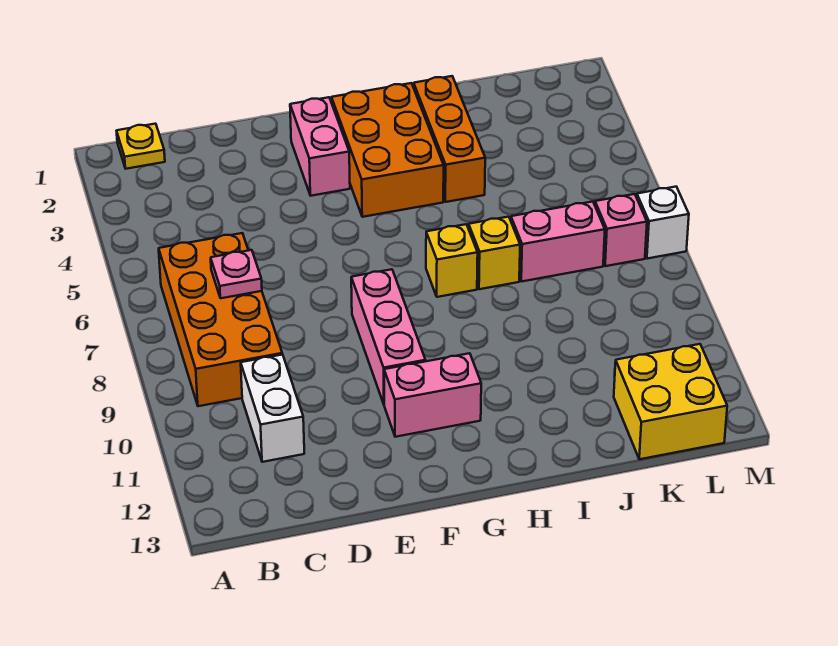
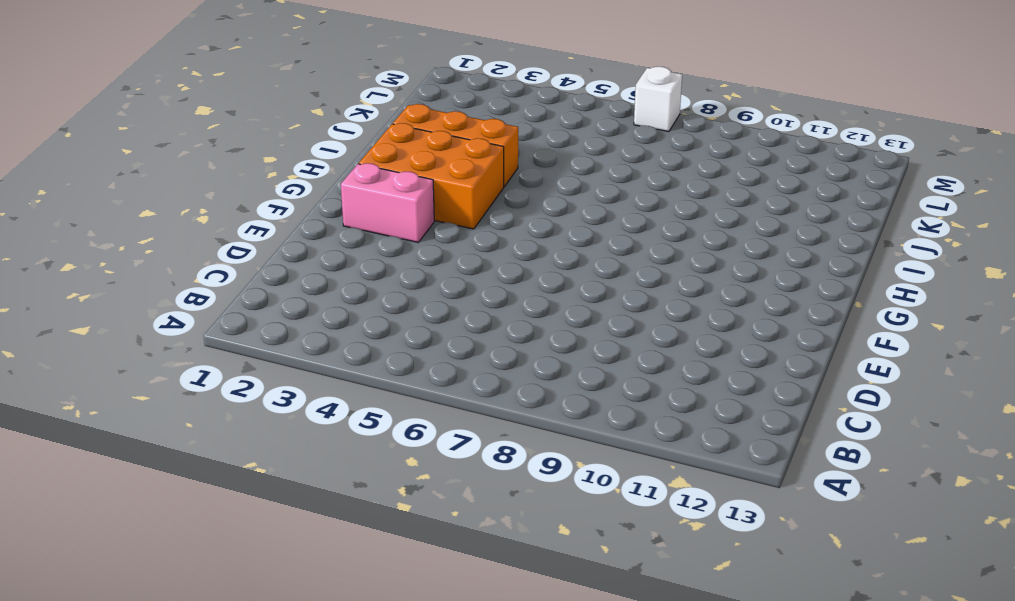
none -> yellow plate B1 level 1
none -> orange brick B6:C9 level 1
none -> white brick C10:C11 level 1

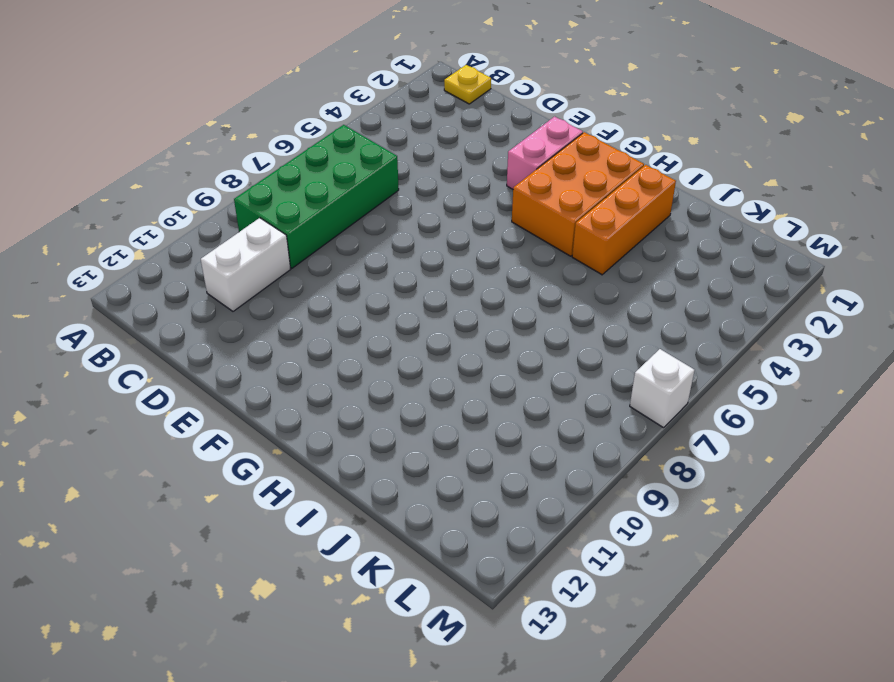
green brick B6:C9 level 1 -> orange brick B6:C9 level 1
none -> pink brick F8:F10 level 1
none -> pink brick F11:G11 level 1
none -> yellow brick H7 level 1

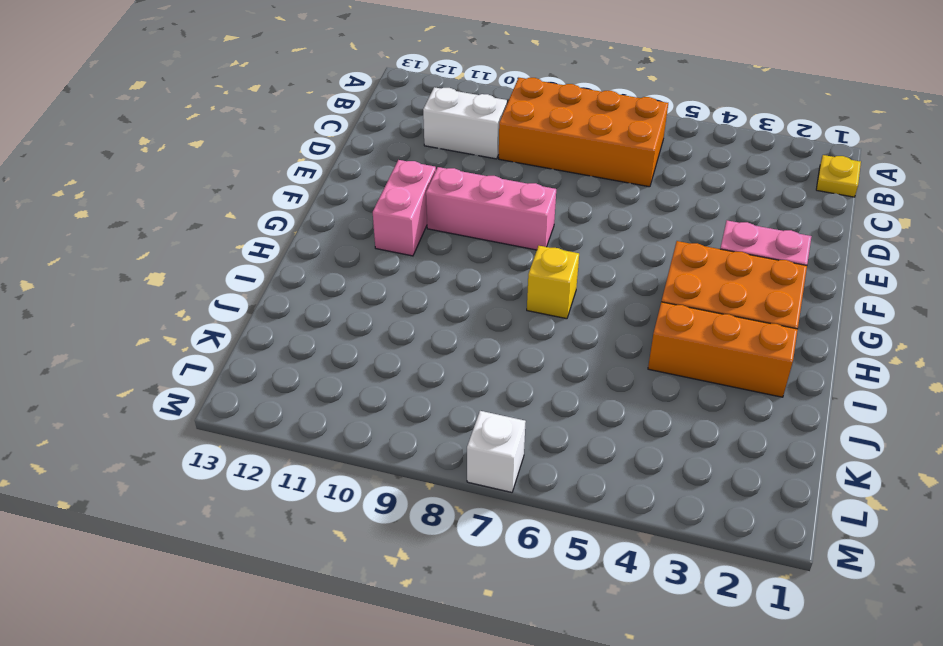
none -> yellow brick I7 level 1
none -> pink brick J7:K7 level 1
none -> yellow brick K12:L13 level 1

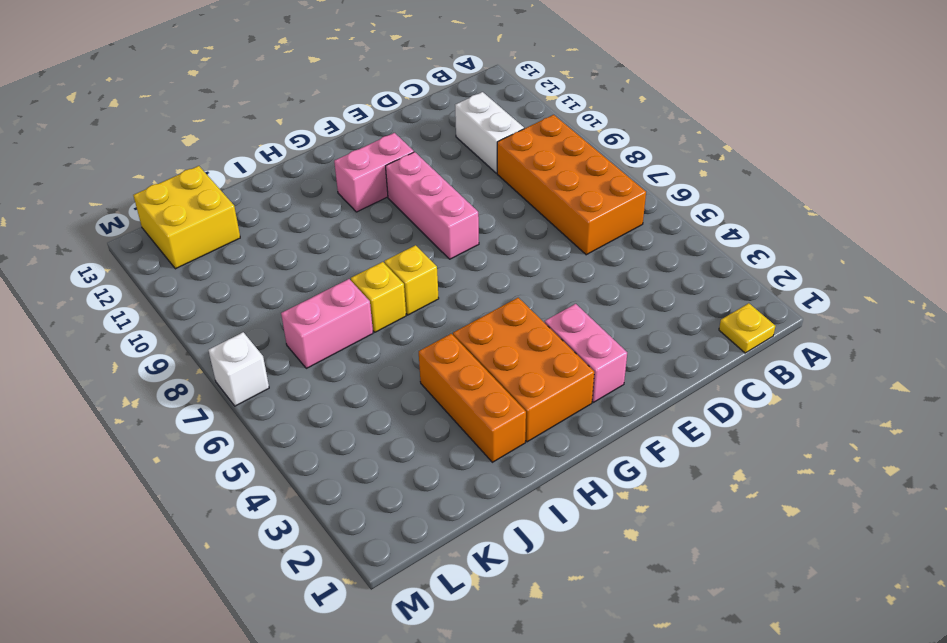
none -> pink brick L7 level 1
none -> pink plate C7 level 2

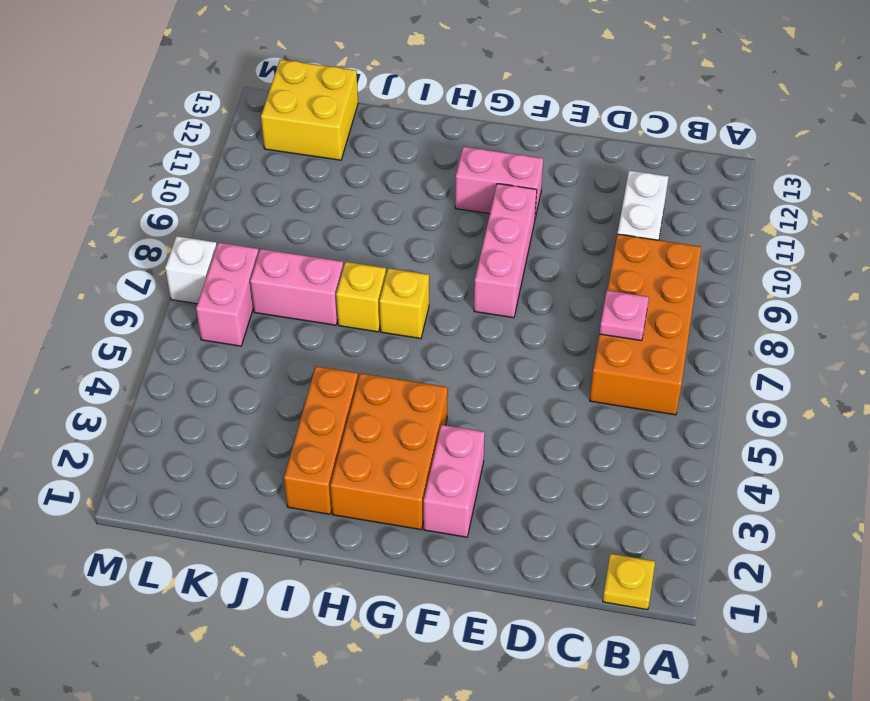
pink brick L6:L7 level 1 -> pink brick L7 level 1

